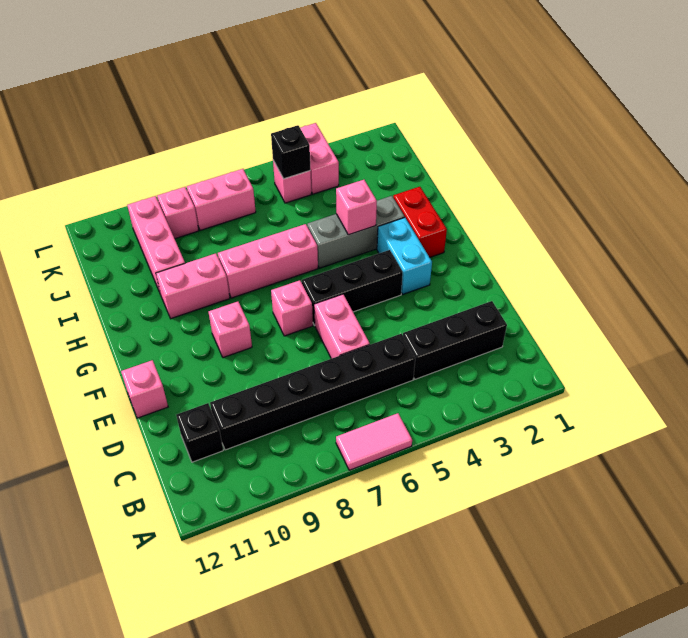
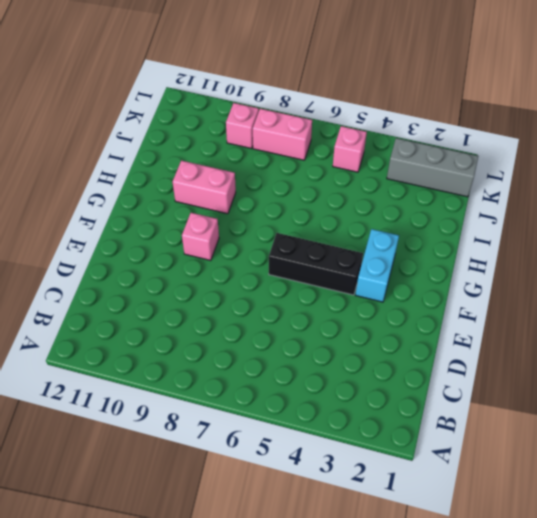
grey brick K1:K3 level 1 -> grey brick H3:H5 level 1
none -> pink tile A6:A7 level 1
none -> black brick C2:C4 level 1
none -> black brick C5:C10 level 1

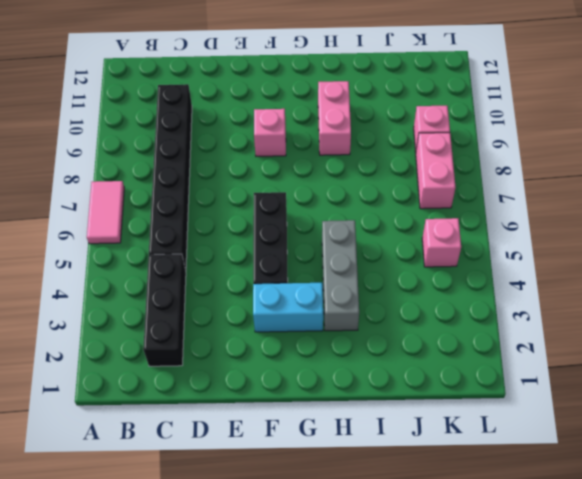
none -> black brick C11 level 1
none -> pink brick D6:E6 level 1
none -> pink brick E12 level 1

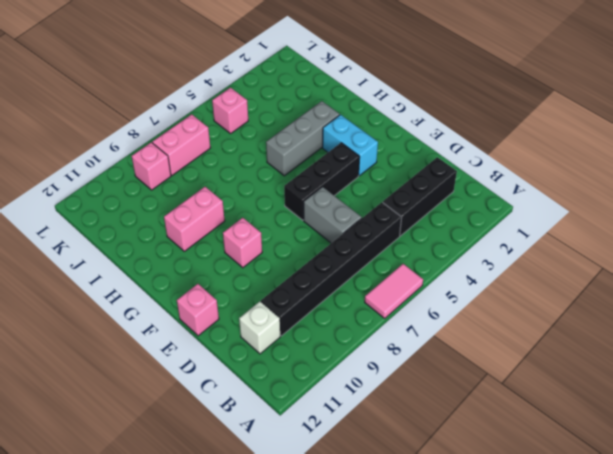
white brick C11 level 1 -> black brick C11 level 1
grey brick D6:E6 level 1 -> pink brick D6:E6 level 1
none -> pink brick F7 level 1
none -> red brick G2:H2 level 1
none -> pink brick H6:H8 level 1

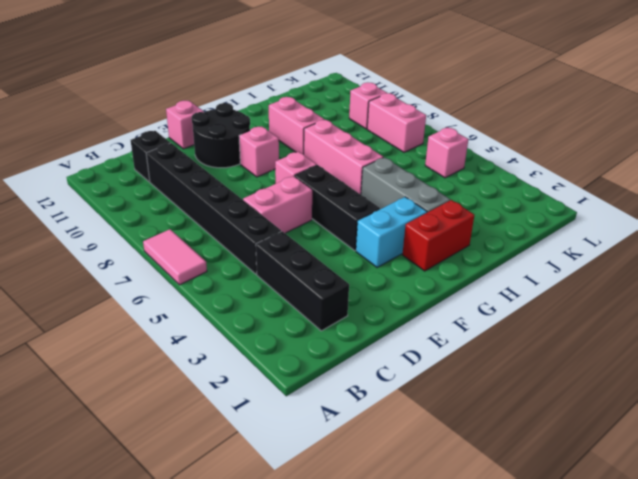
black round brick E10:F11 level 1 -> none
none -> pink brick I10:K10 level 1
none -> pink brick K4:L4 level 1
none -> pink brick H4 level 2

